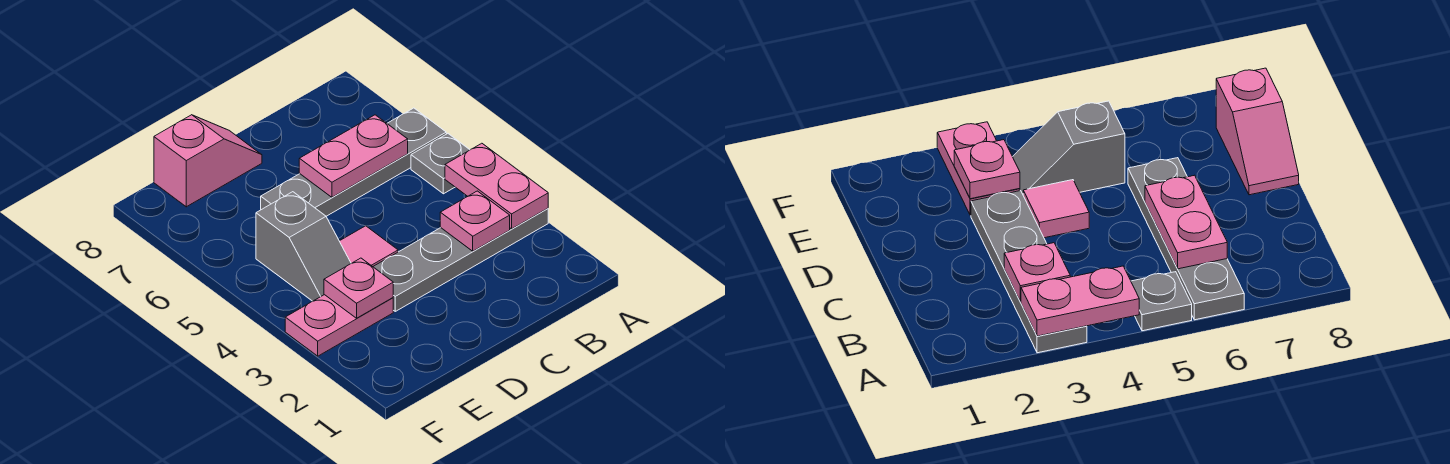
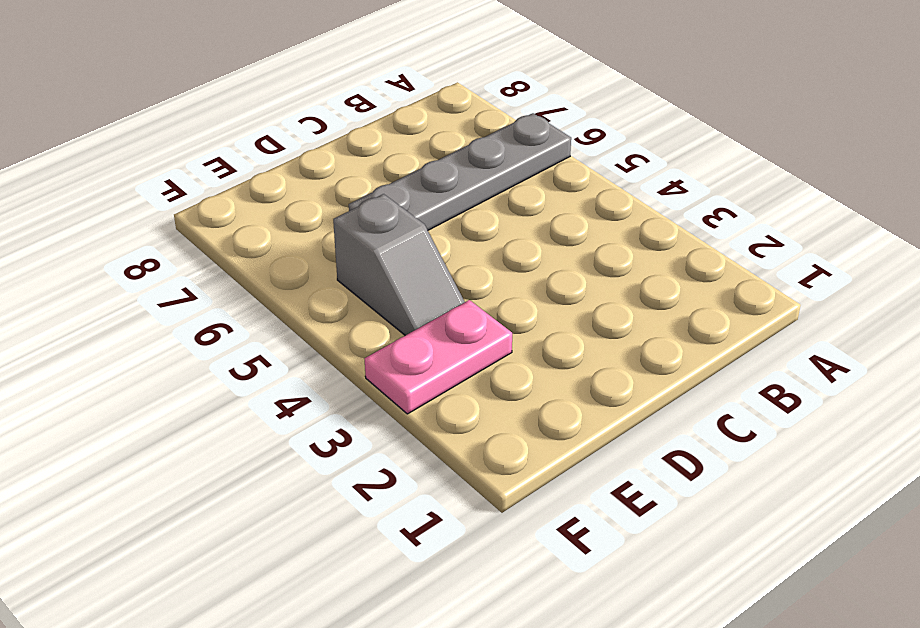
none -> grey plate A3:D3 level 1
none -> grey plate A5 level 1

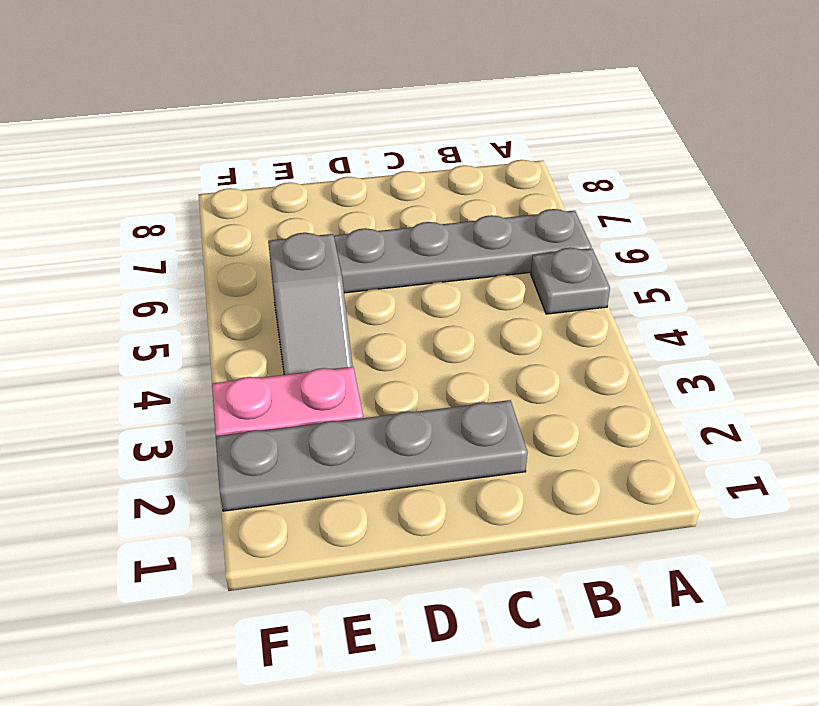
grey plate C2:F2 level 1 -> grey plate A3:D3 level 1
none -> pink tile D4 level 1
none -> pink slope D8:E8 level 1 top E

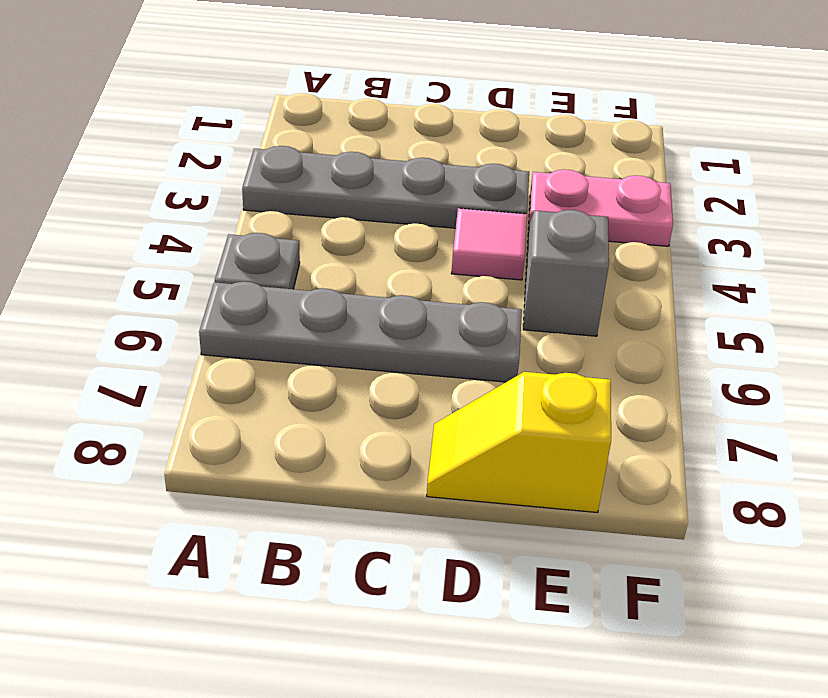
yellow slope D8:E8 level 1 top E -> pink slope D8:E8 level 1 top E
none -> pink plate A3:A4 level 2
none -> pink plate B3 level 2

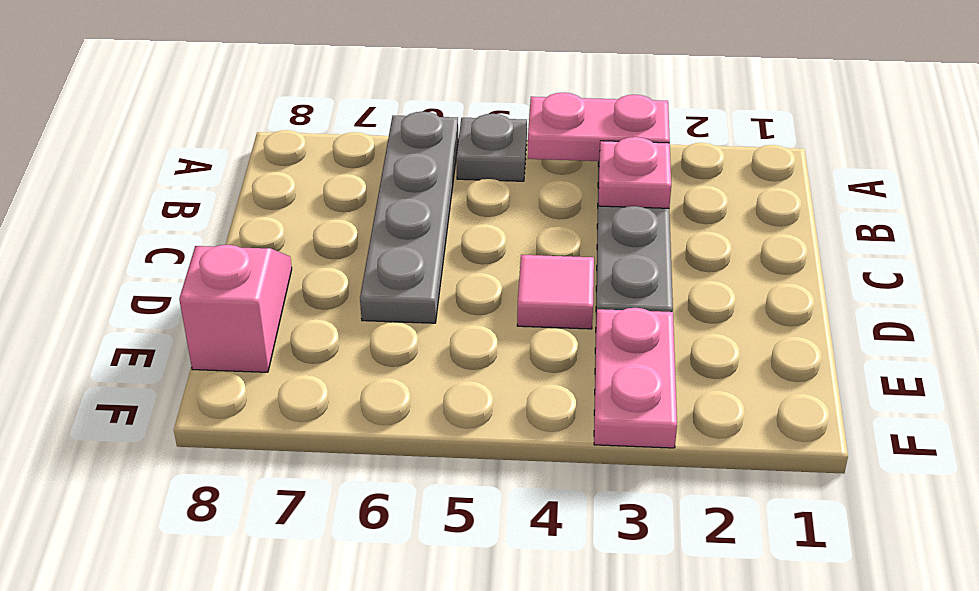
none -> grey slope E4:E5 level 1 top 5
none -> pink plate B6:C6 level 2

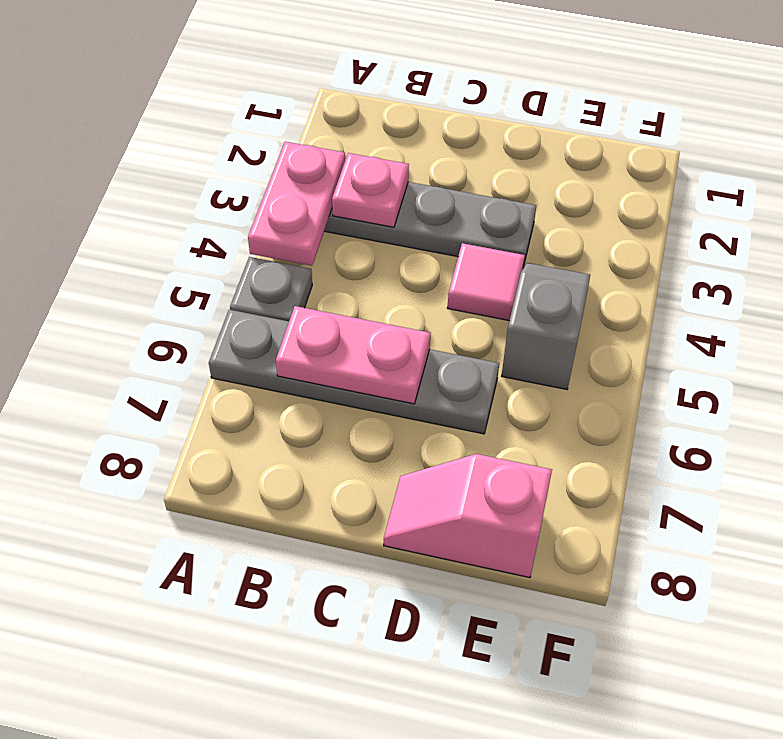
none -> pink plate E3:F3 level 1
none -> pink plate E3 level 2

